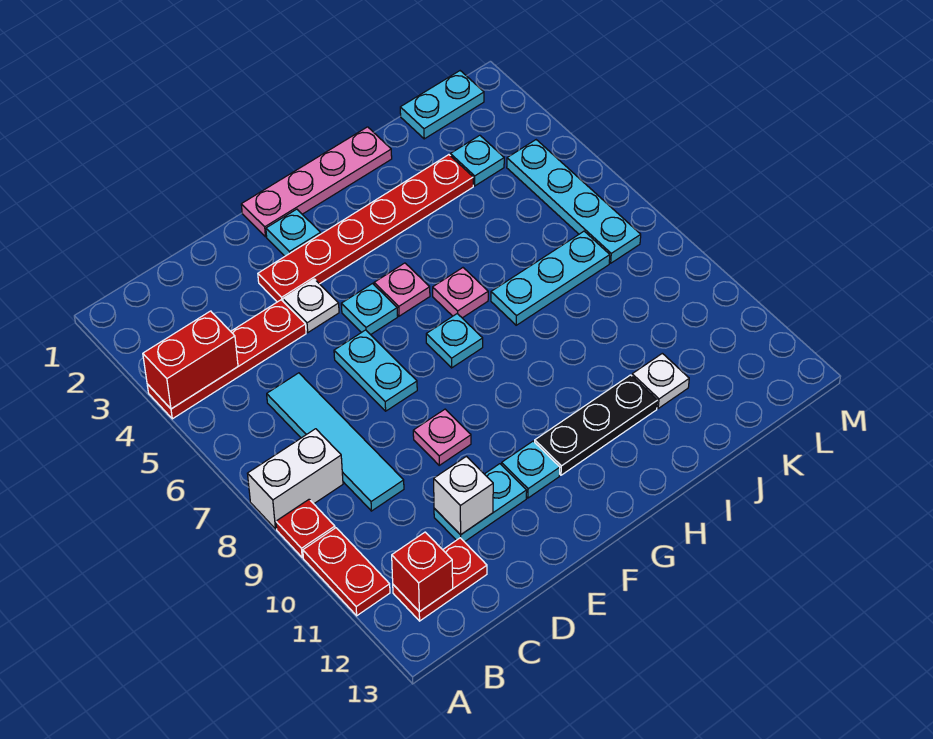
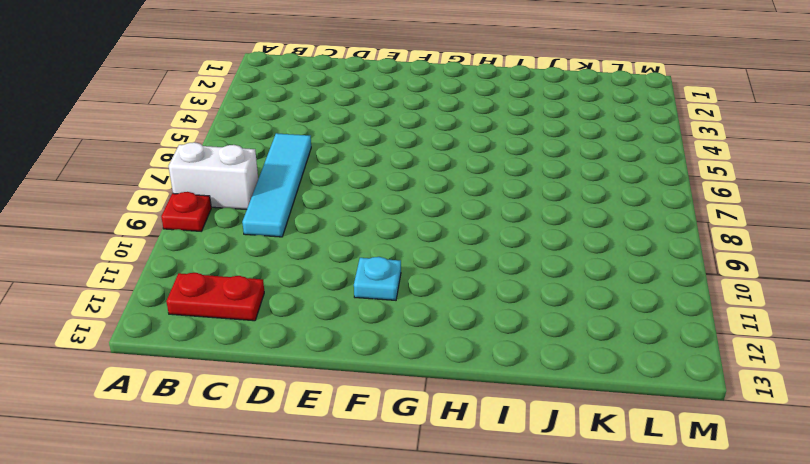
none -> red plate A4:D4 level 1
none -> red plate A10:A11 level 1
none -> cyan plate D11:E11 level 1

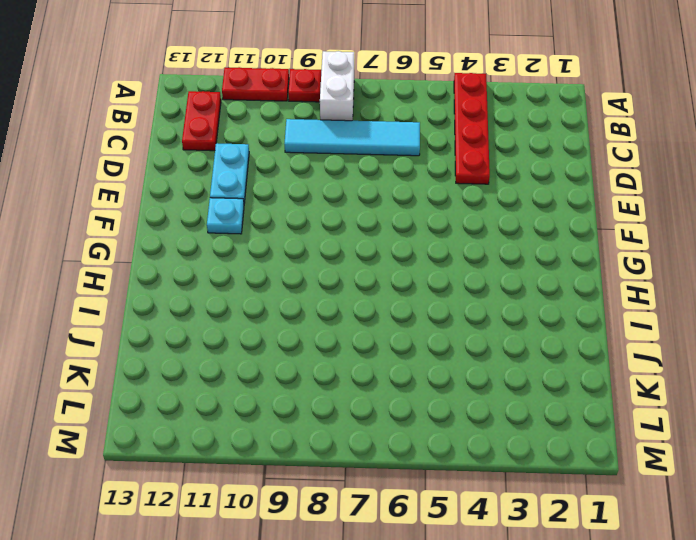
none -> red plate E3:J3 level 1
none -> white plate E4 level 1
none -> cyan plate E6:E7 level 1

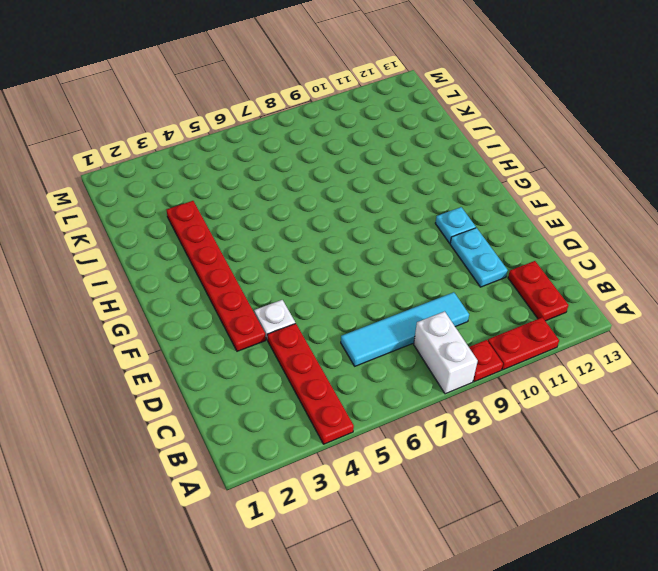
none -> cyan plate E6:E7 level 1
none -> pink plate E9 level 1
none -> pink plate F1:I1 level 1

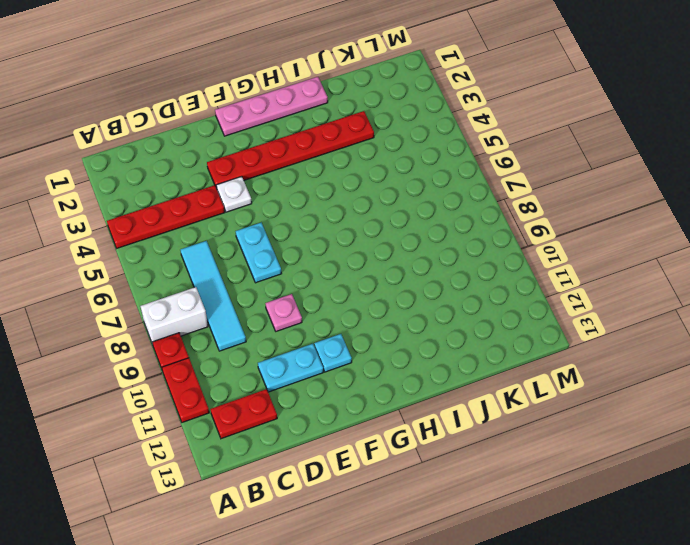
none -> cyan plate F2 level 1
none -> cyan plate F5 level 1
none -> pink plate G5 level 1

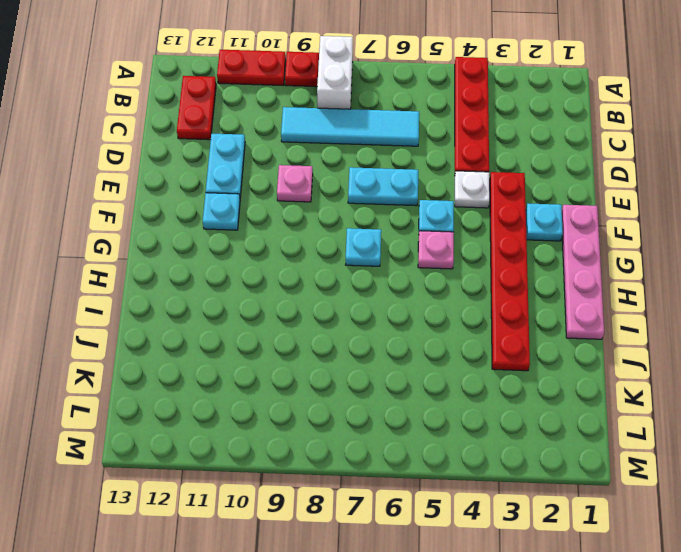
none -> black plate G11:I11 level 1
none -> pink plate H6 level 1
none -> cyan plate I7:K7 level 1

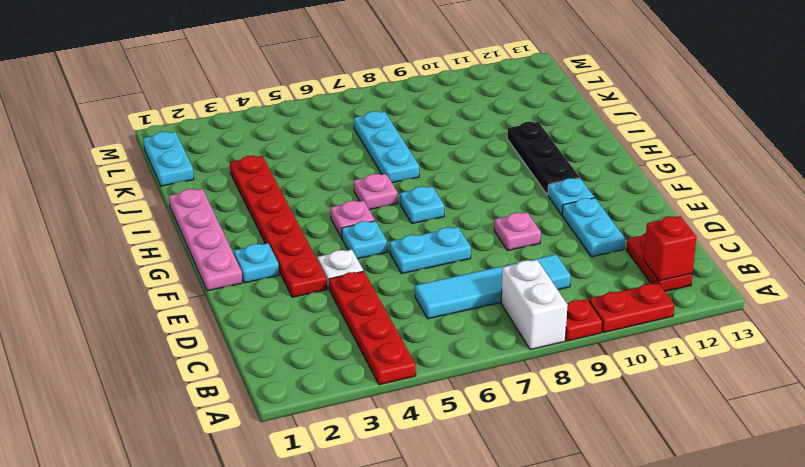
none -> white plate J11 level 1
none -> cyan plate K3 level 1
none -> cyan plate L4:L7 level 1

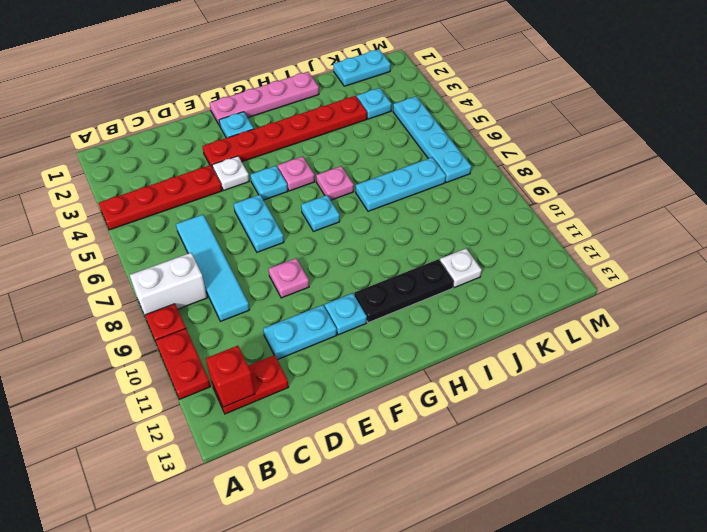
none -> red brick A4:B4 level 2
none -> white brick D11 level 2

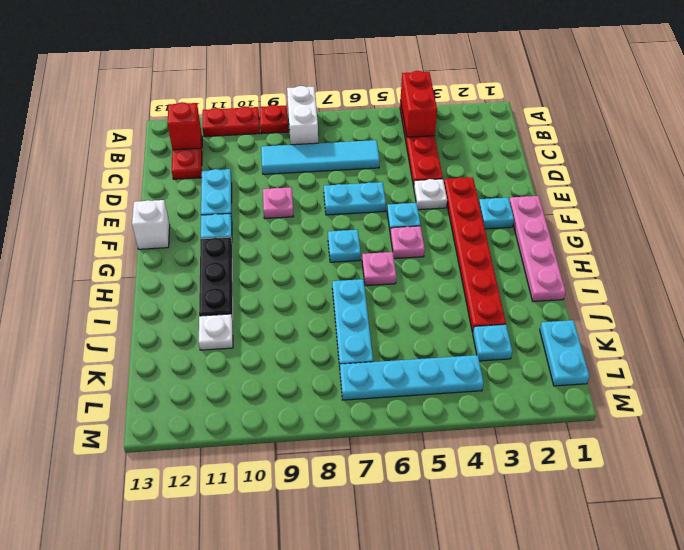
white brick F13 level 1 -> white brick D11 level 2

